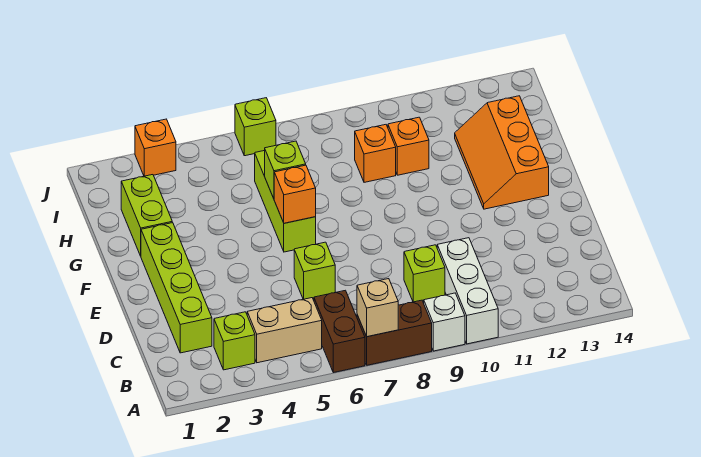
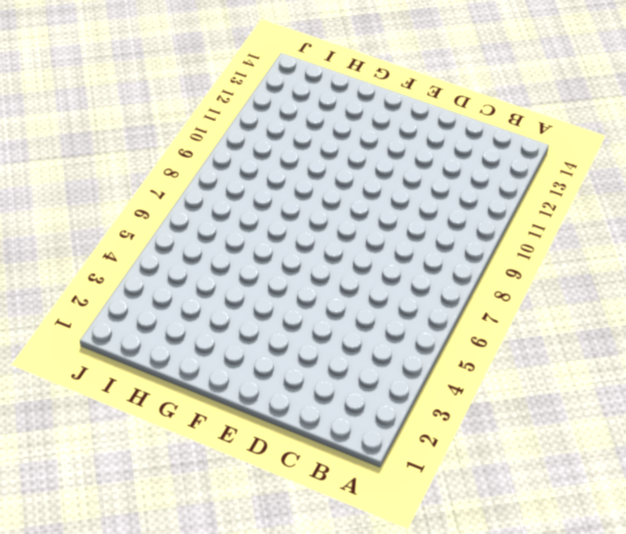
none -> brown brick A6:B6 level 1
none -> brown brick A7:A8 level 1
none -> white brick A9 level 1

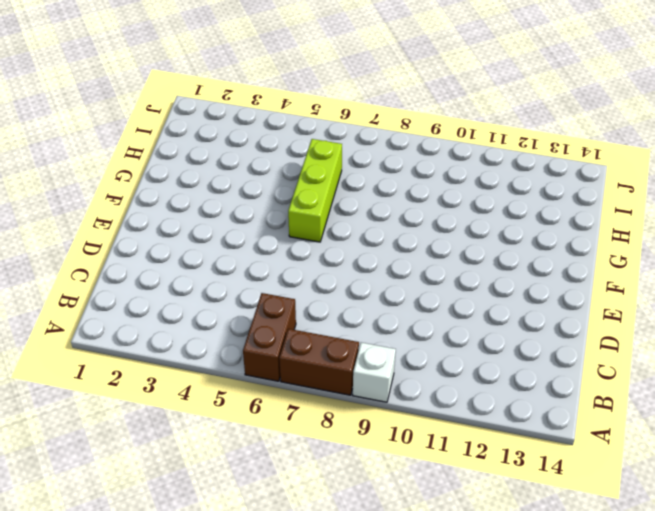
none -> white brick A10:C10 level 1
none -> lime brick B3 level 1
none -> tan brick B4:B5 level 1

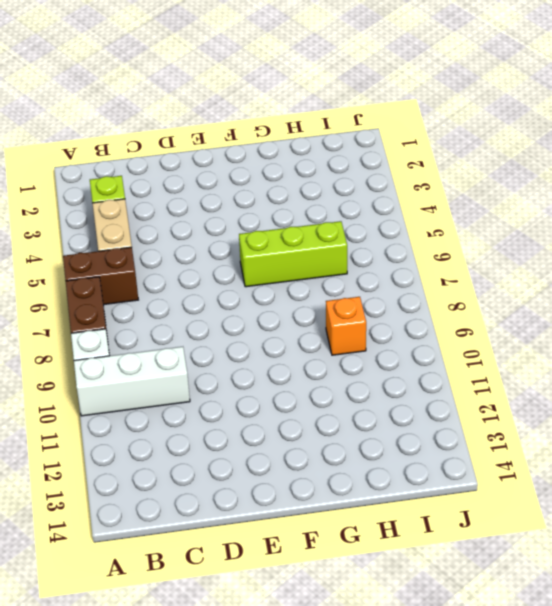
none -> lime brick C2:F2 level 1
none -> lime brick C9 level 1
none -> lime brick D6 level 1

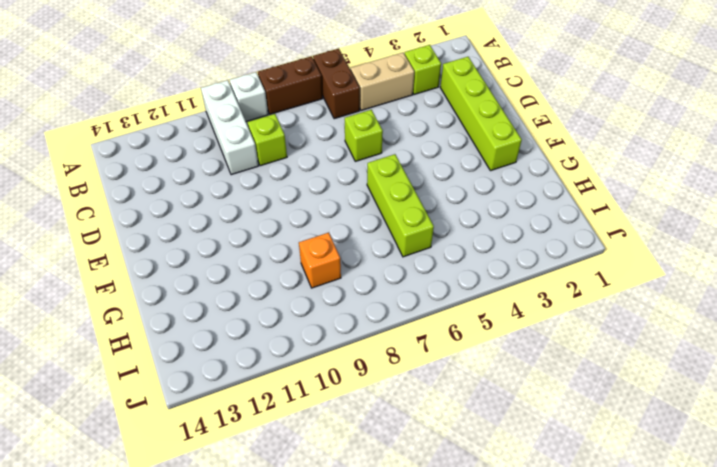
none -> orange slope F12:H13 level 1 top 13
none -> lime brick G2:H2 level 1
none -> orange brick H10 level 1

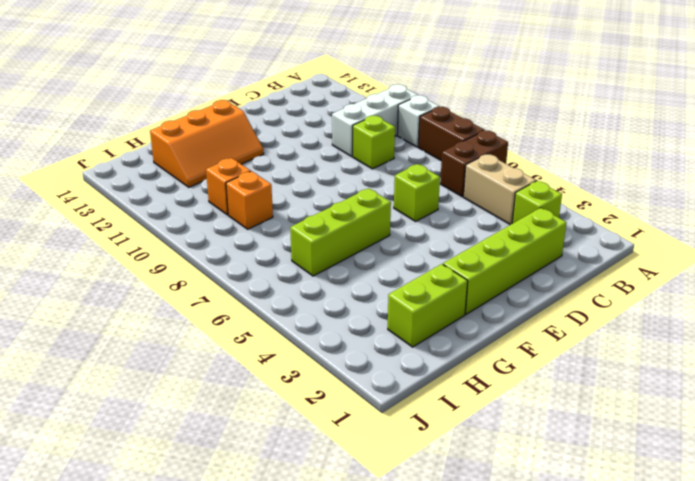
none -> orange brick J3 level 1
none -> lime brick J6 level 1
none -> tan brick A7 level 2

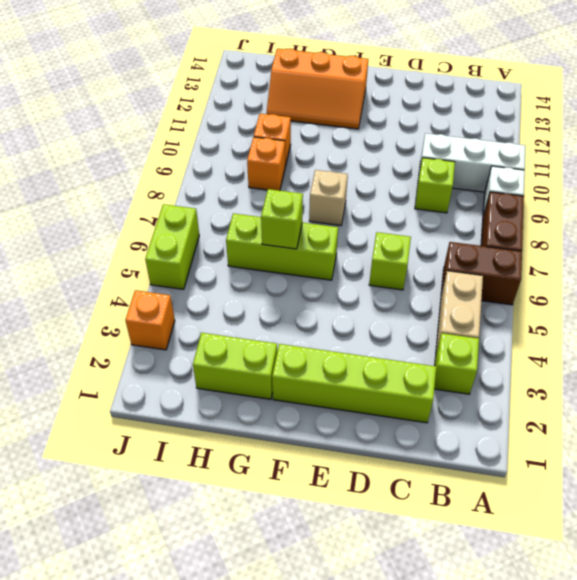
tan brick F8 level 1 -> tan brick A7 level 2
lime brick J5:J6 level 1 -> lime brick J6 level 1
none -> orange brick F6 level 2

